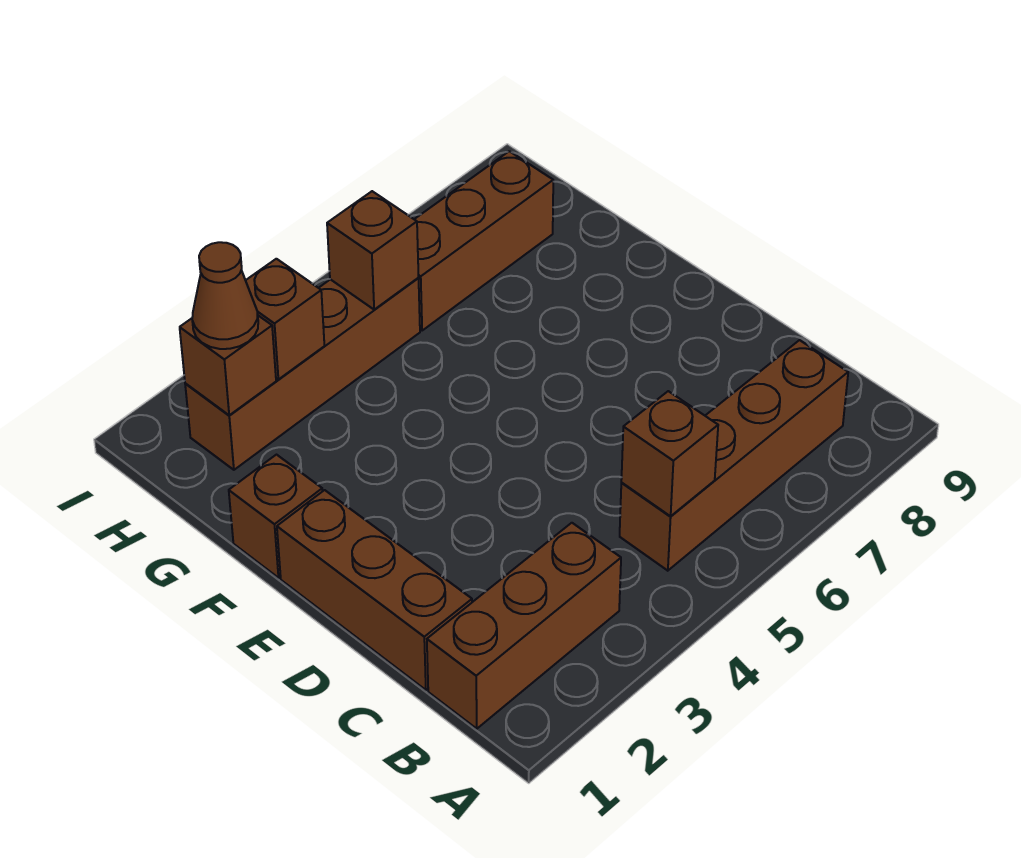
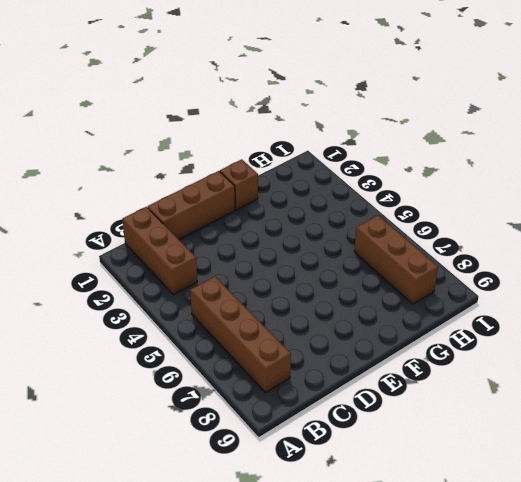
none -> brown brick H2:H5 level 1
none -> brown brick B5 level 2

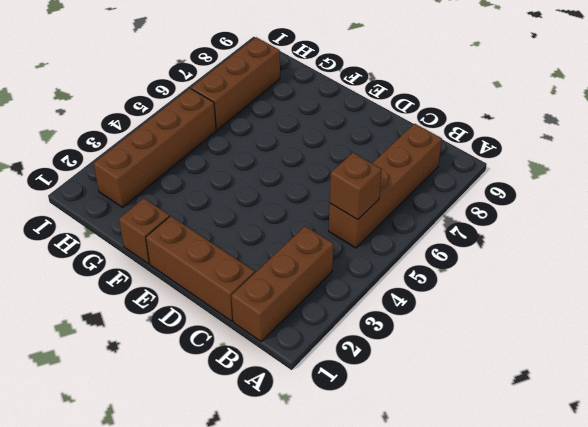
none -> brown brick H2 level 2
none -> brown brick H3 level 2

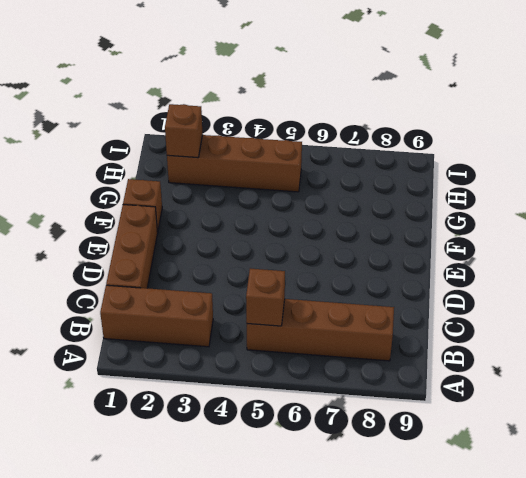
none -> brown brick H6:H8 level 1
none -> brown brick H3 level 2

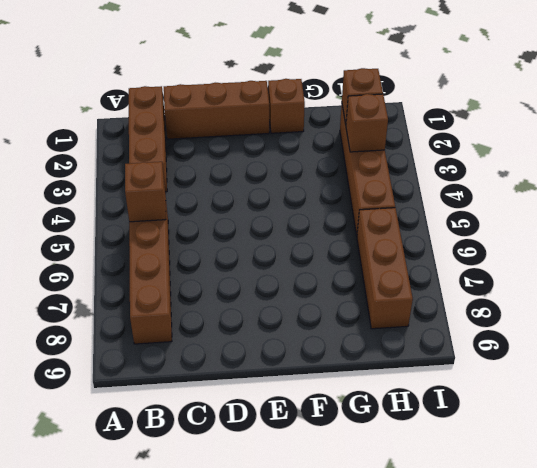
none -> brown brick H5 level 2
none -> brown cone H2 level 3

